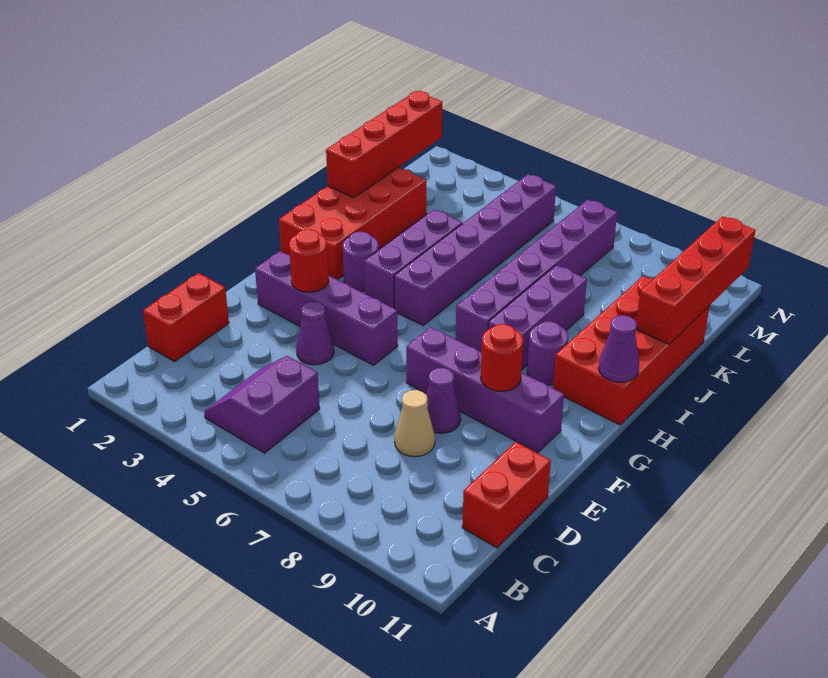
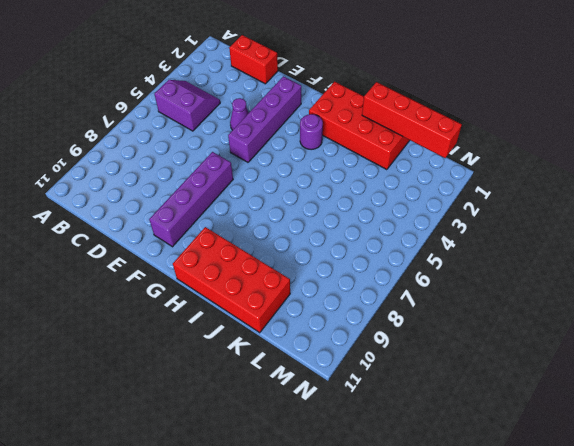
none -> red brick C11:D11 level 1
none -> tan cone D8 level 1
none -> purple cone E8 level 1

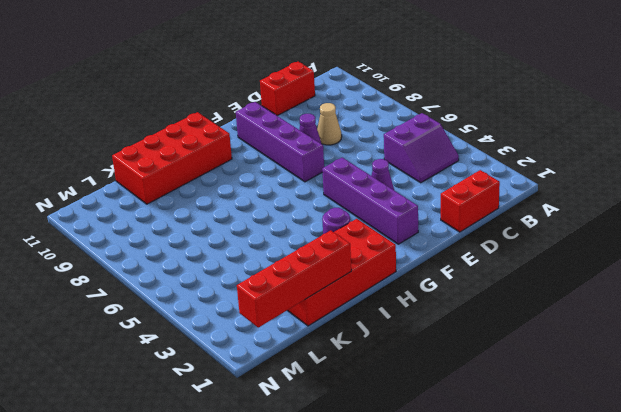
none -> purple brick H4:J4 level 1
none -> purple brick H5:M5 level 1
none -> purple brick H7:M7 level 1

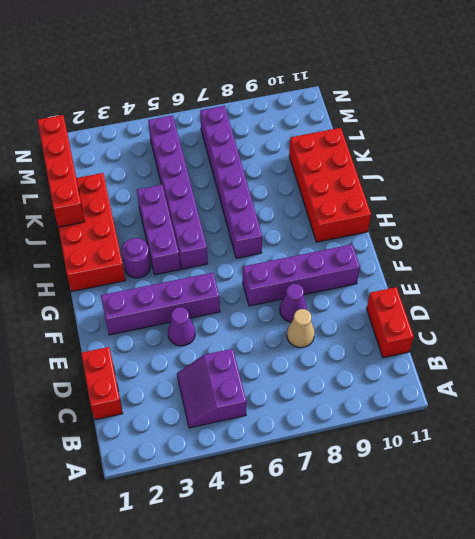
none -> purple brick H8:J8 level 1
none -> purple round brick H9 level 1
none -> red round brick F3 level 2

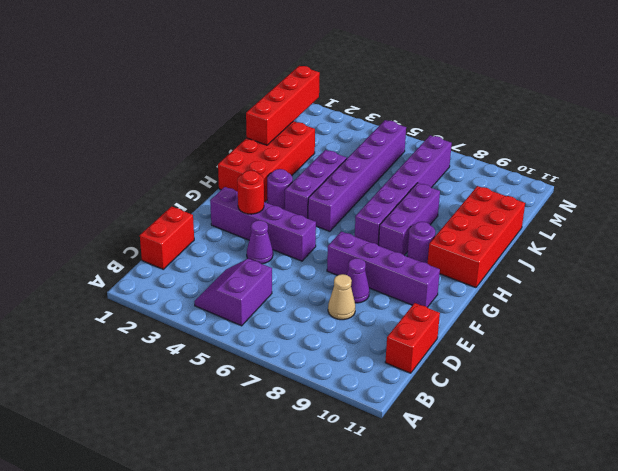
none -> red round brick F9 level 2
none -> purple cone H11 level 2
none -> red brick J11:M11 level 2

